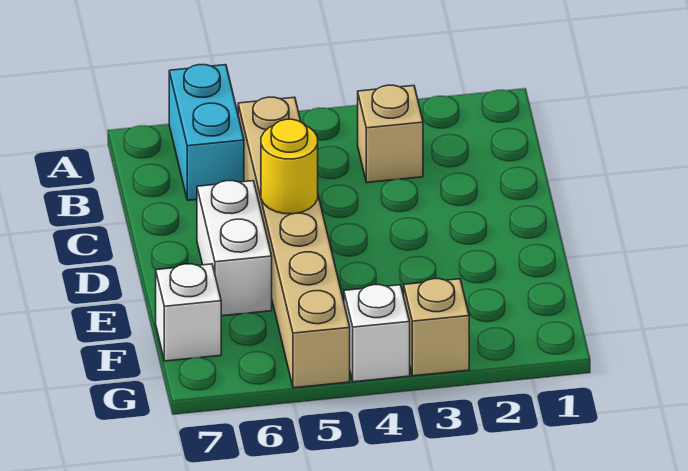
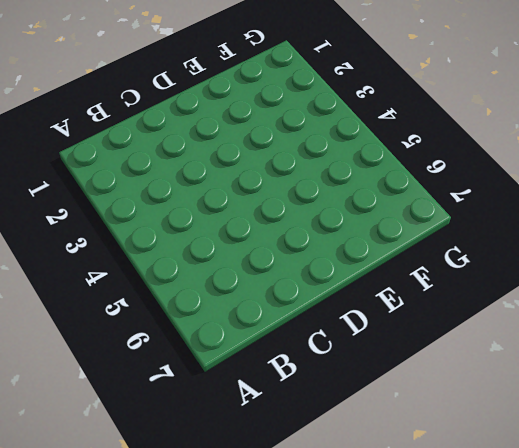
none -> cyan brick A6:B6 level 1
none -> tan brick B3 level 1

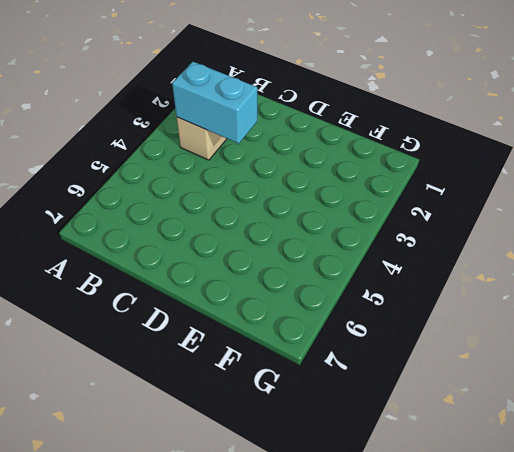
cyan brick B3:C3 level 2 -> cyan brick A6:B6 level 1
none -> tan brick B5:G5 level 1
none -> white brick D6:E6 level 1

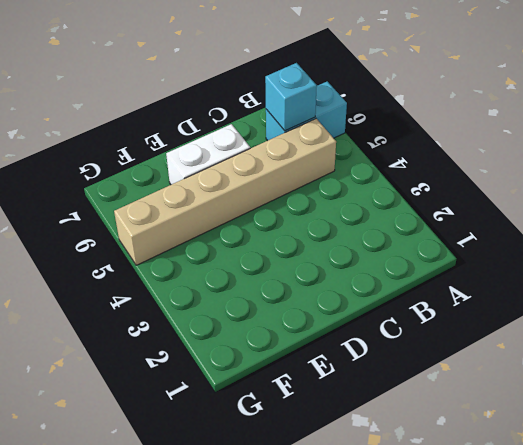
cyan brick B6 level 2 -> none
none -> tan brick B3 level 1
none -> white brick F7 level 1

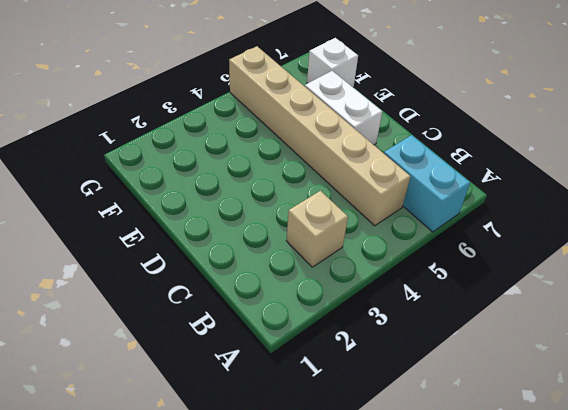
none -> tan brick G3 level 1
none -> white brick G4 level 1

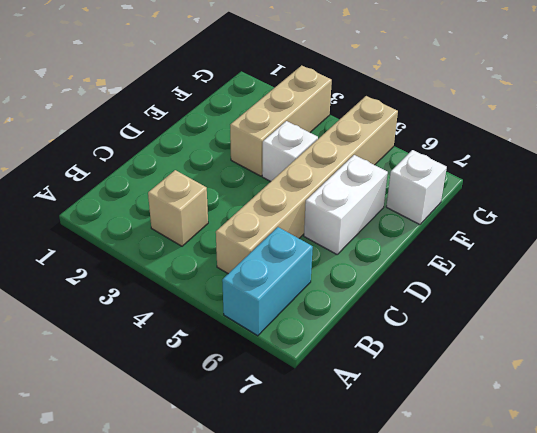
tan brick E3:G3 level 1 -> tan brick G3 level 1
white brick E4 level 1 -> white brick G4 level 1
none -> yellow round brick D5 level 2

